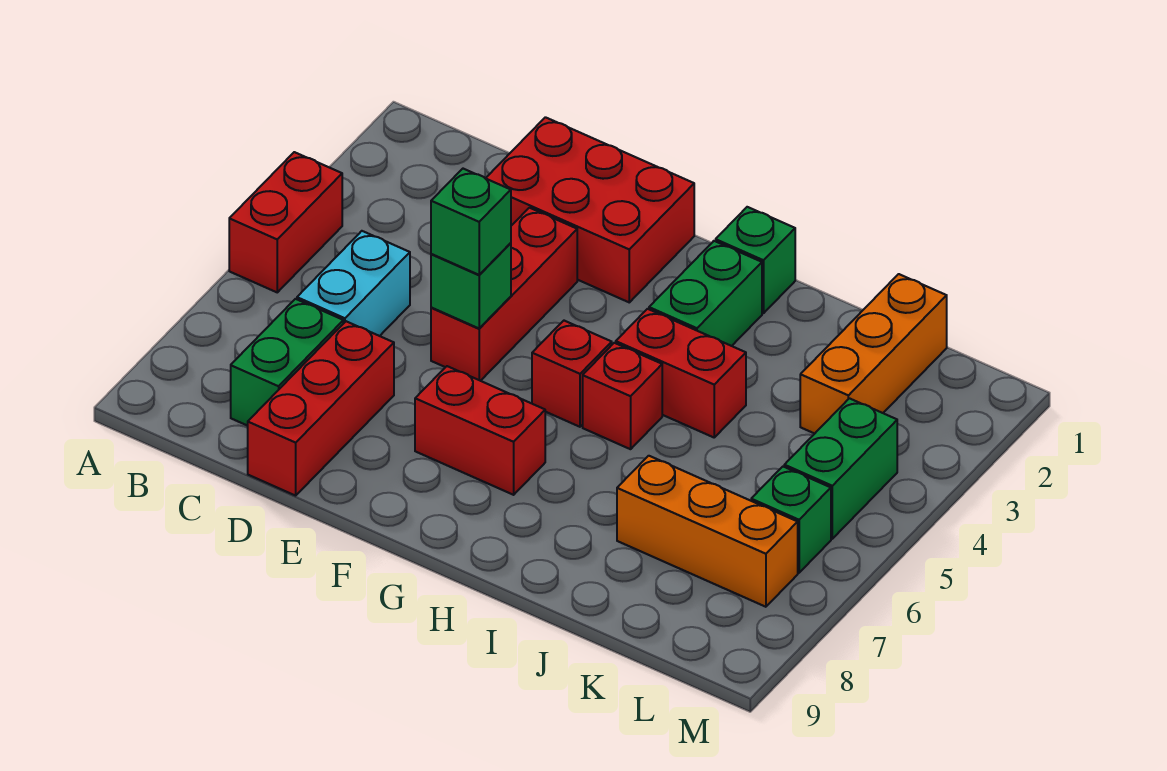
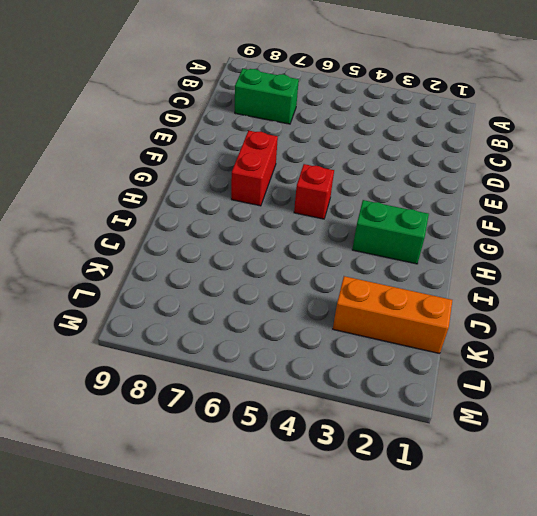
none -> red brick A4:A5 level 1
none -> cyan brick C5:C6 level 1
none -> red brick D1:F2 level 1

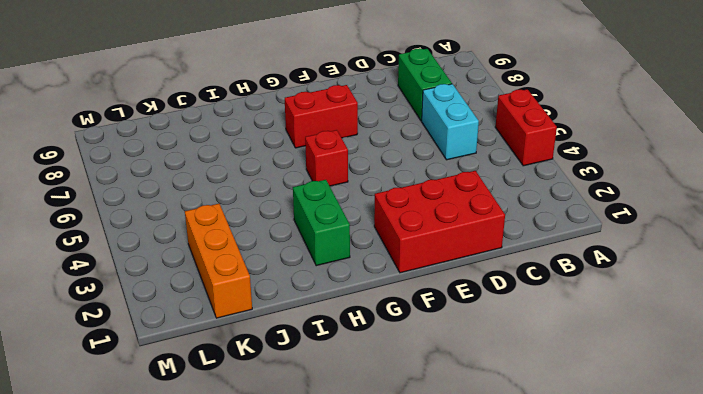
none -> red brick D7:D9 level 1
none -> red brick E3:E5 level 1
none -> green brick H1 level 1

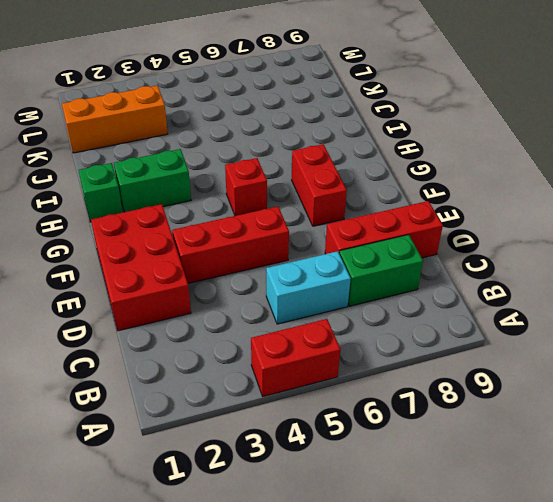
none -> red brick H4:I4 level 1
none -> red brick H5 level 1
none -> orange brick J7:L7 level 1

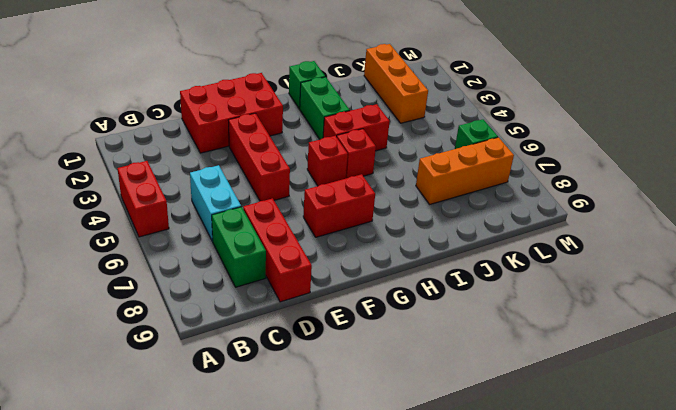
none -> green brick L4:L5 level 1
none -> green brick E5 level 2
none -> green brick E5 level 3

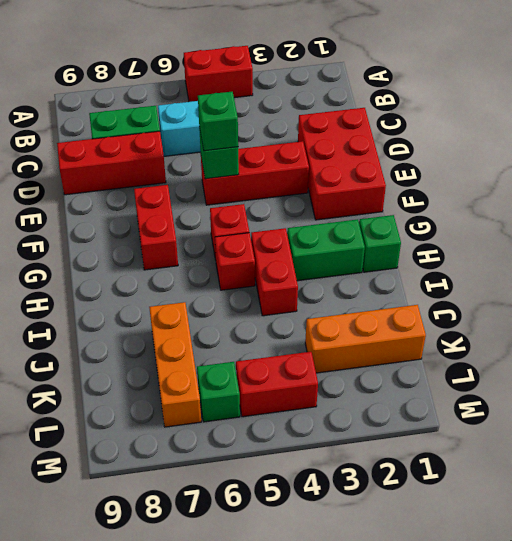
red brick L4:L5 level 1 -> green brick L4:L5 level 1

